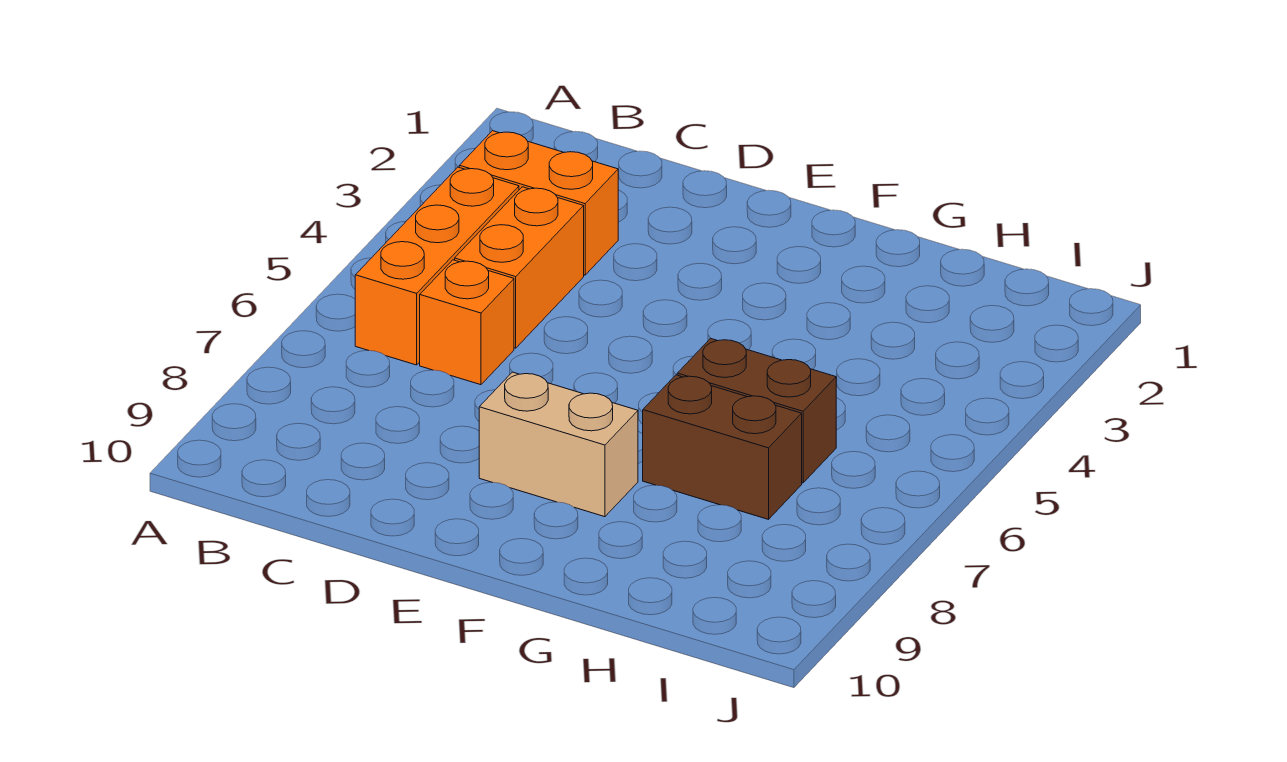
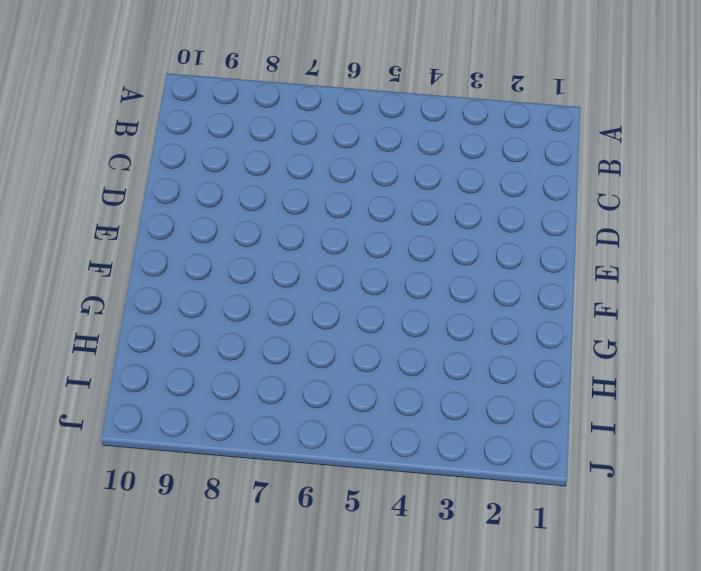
none -> orange brick B3:C3 level 1
none -> orange brick B4:B6 level 1

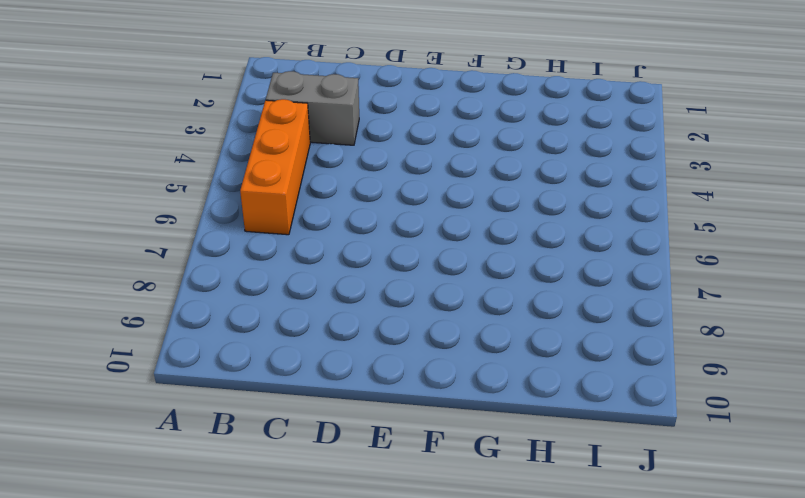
grey brick B3:C3 level 1 -> orange brick B3:C3 level 1
none -> orange brick C4:C5 level 1
none -> orange brick C6 level 1

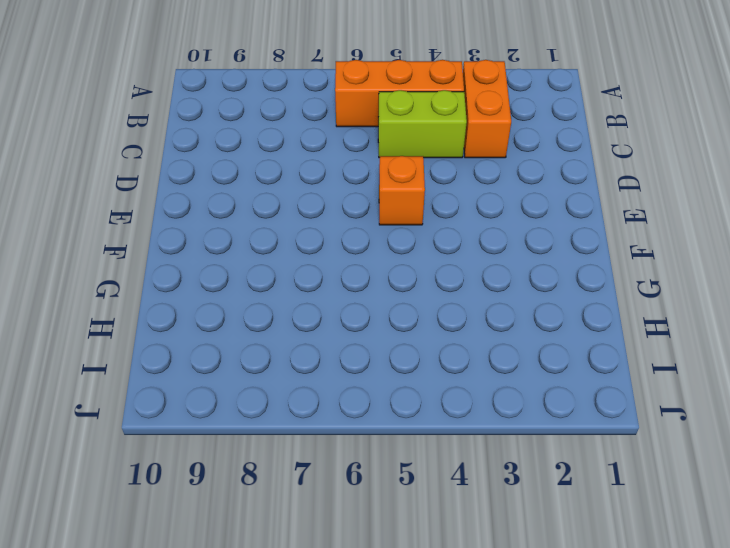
lime brick C4:C5 level 1 -> orange brick C4:C5 level 1
orange brick E5 level 1 -> orange brick C6 level 1
none -> tan brick E8:F8 level 1
none -> brown brick G6:H6 level 1

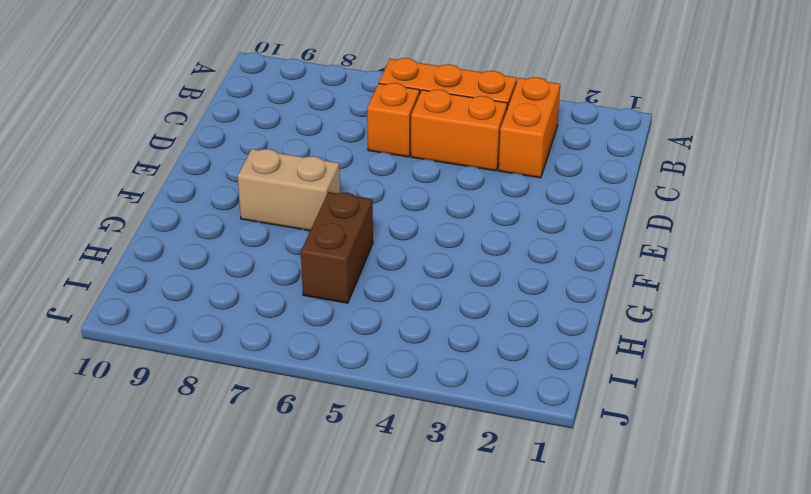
tan brick F7:F8 level 1 -> tan brick E8:F8 level 1
none -> brown brick G7:H7 level 1

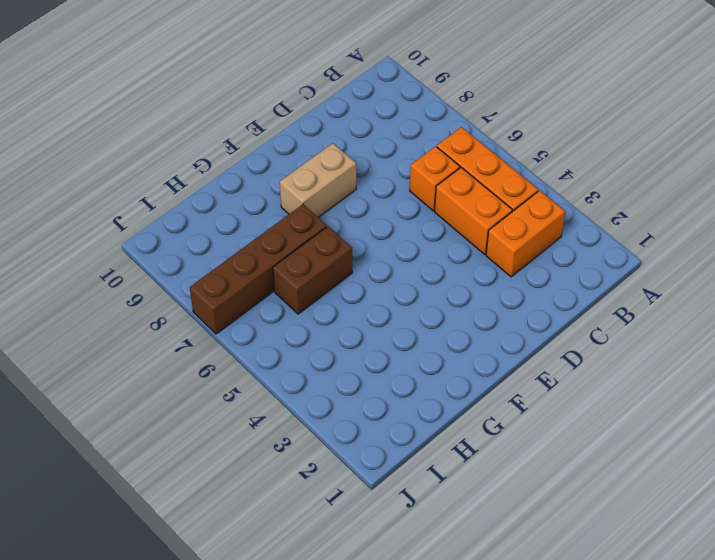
brown brick G7:J7 level 1 -> brown brick G7:H7 level 1

